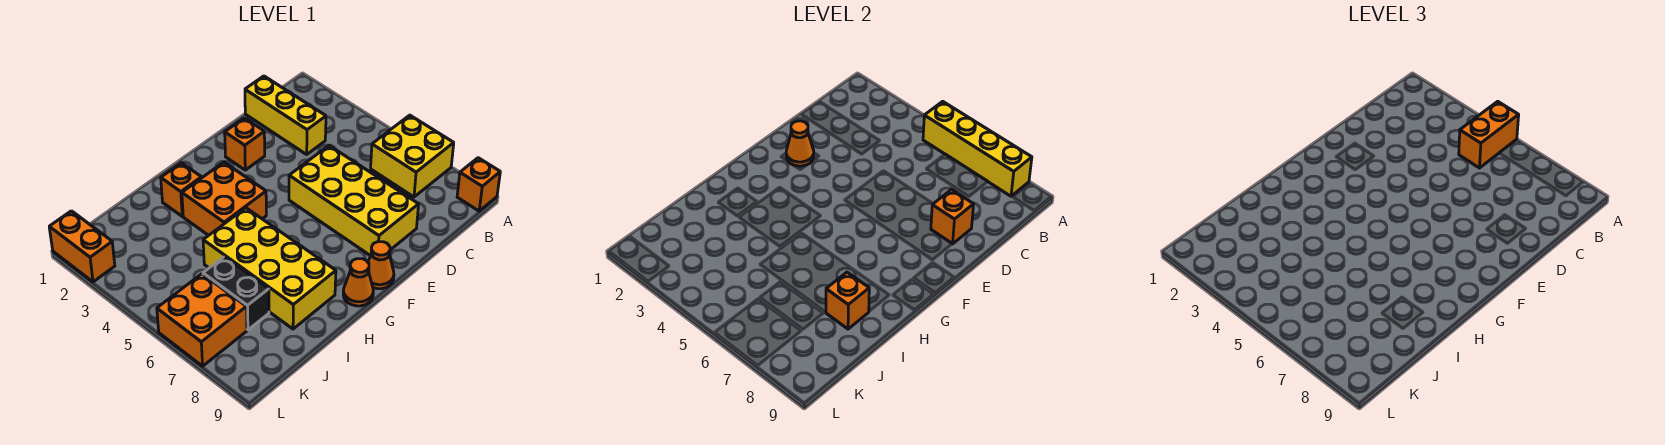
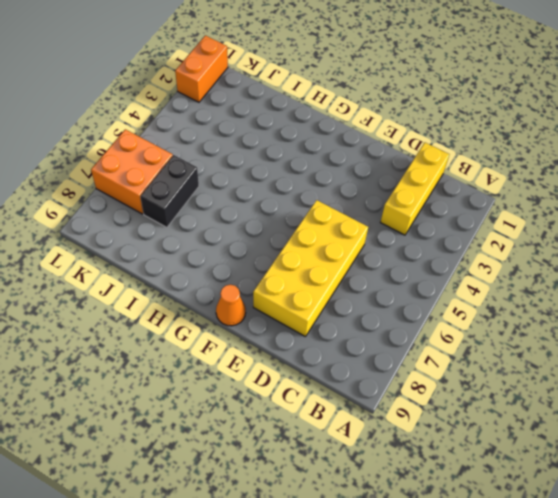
none -> yellow brick A6:B7 level 1
none -> orange brick A9 level 1
none -> orange brick E2 level 1

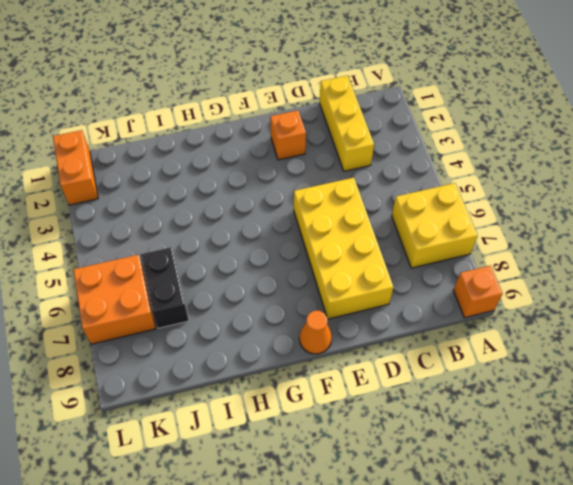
none -> orange brick G3:H4 level 1
none -> orange cone G9 level 1
none -> orange brick H2 level 1

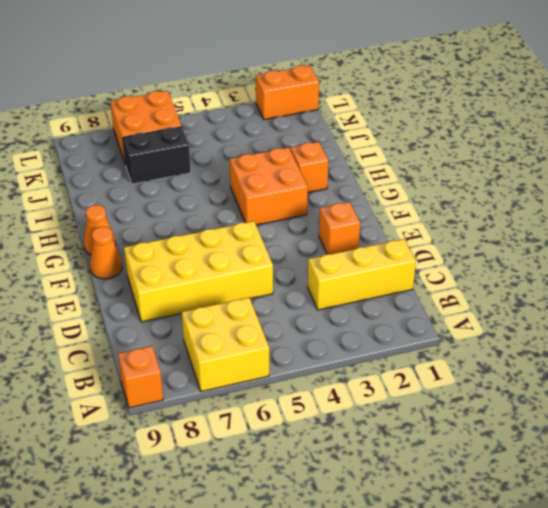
none -> yellow brick H5:I8 level 1
none -> yellow brick A5:A8 level 2
none -> orange brick D8 level 2

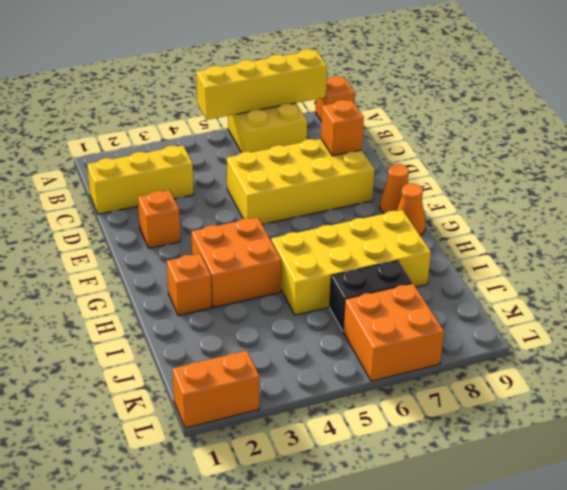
none -> orange cone E2 level 2
none -> orange brick I8 level 2
none -> orange brick A5:B5 level 3

